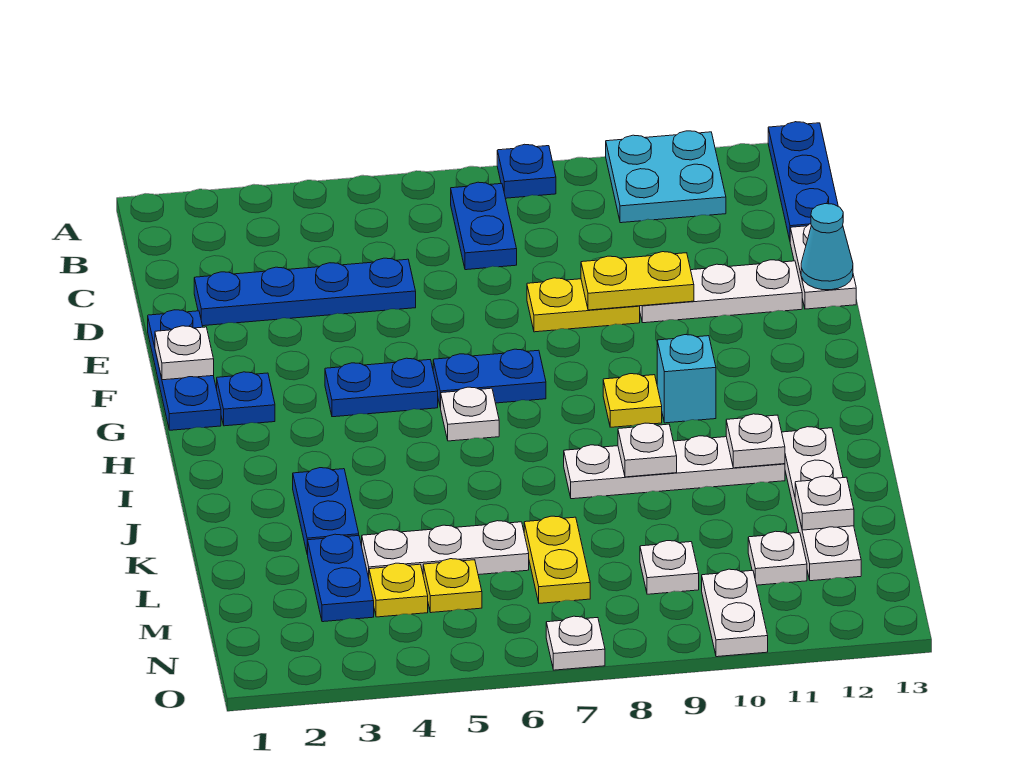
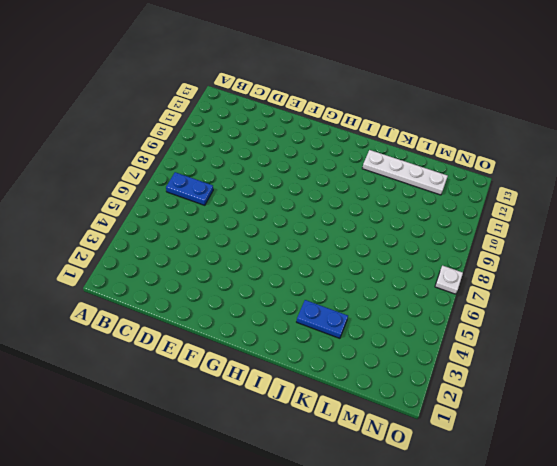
none -> blue plate A8 level 1
none -> cyan plate A10:B11 level 1
none -> blue plate A13:C13 level 1
none -> blue plate D2:D5 level 1

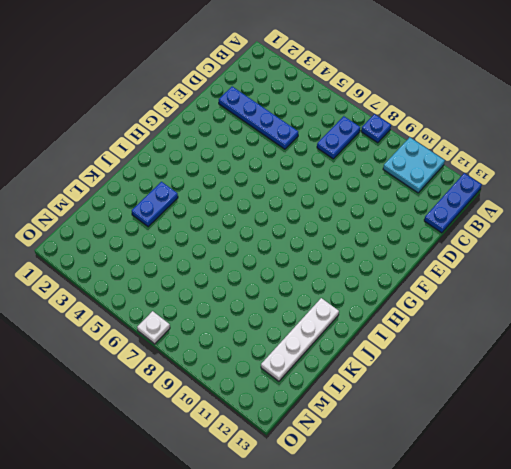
none -> white plate D13:E13 level 1
none -> blue plate E1:G1 level 1
none -> yellow plate E8:E9 level 1
none -> white plate E10:E12 level 1

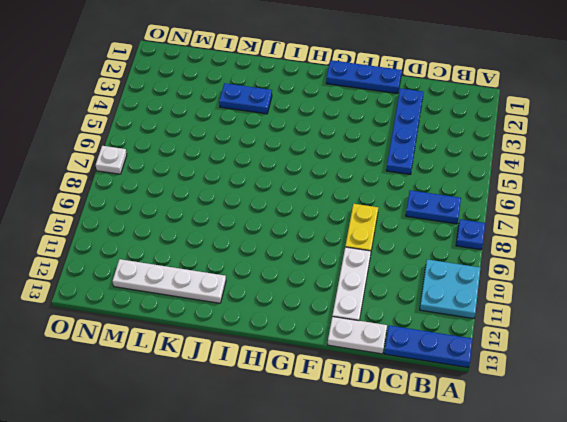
none -> blue plate G2 level 1
none -> blue plate G4:G5 level 1
none -> blue plate G6:G7 level 1
none -> white plate H6 level 1

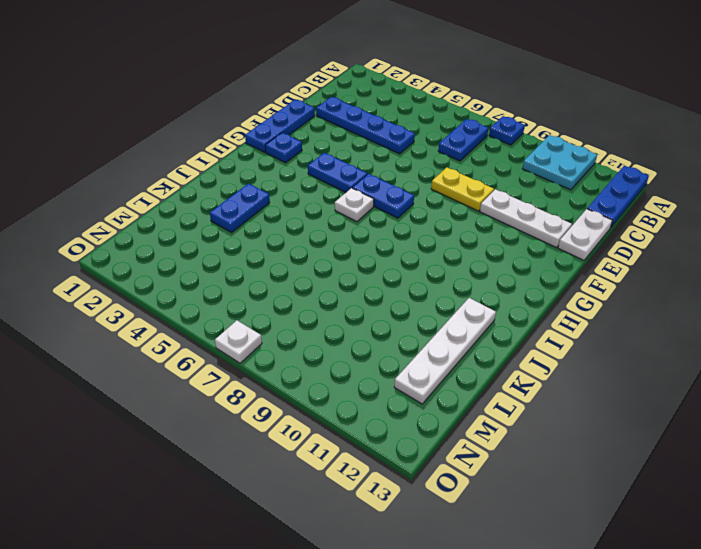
none -> yellow plate H9 level 1
none -> cyan brick H10 level 1
none -> white plate J8:J11 level 1
none -> blue plate L3:M3 level 1

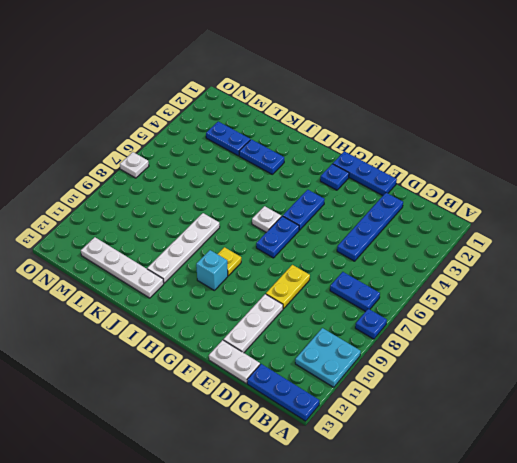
none -> white plate L4:L6 level 1
none -> yellow plate L7:M7 level 1
none -> yellow plate M4 level 1
none -> yellow plate M5 level 1

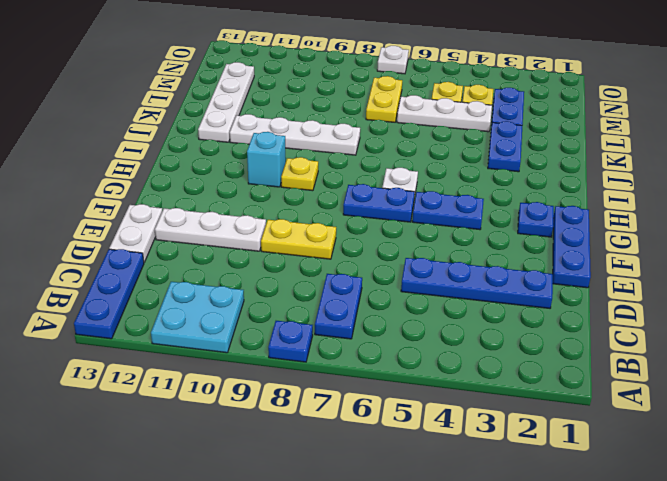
none -> white plate M9 level 1
none -> white plate M11 level 1
none -> white plate N10:O10 level 1
none -> yellow plate E9:E10 level 2

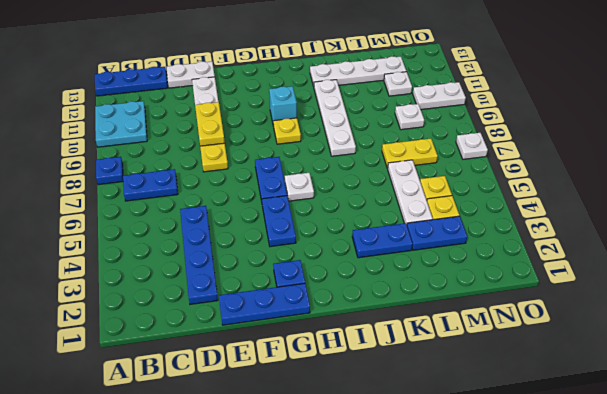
none -> cyan cone E13 level 2
none -> white plate F1 level 2
none -> white plate J9 level 2
none -> white plate J11 level 2

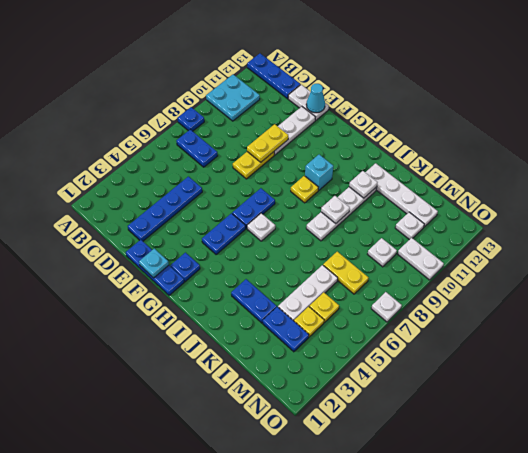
cyan plate F1 level 2 -> white plate F1 level 2
none -> white plate L12 level 2

